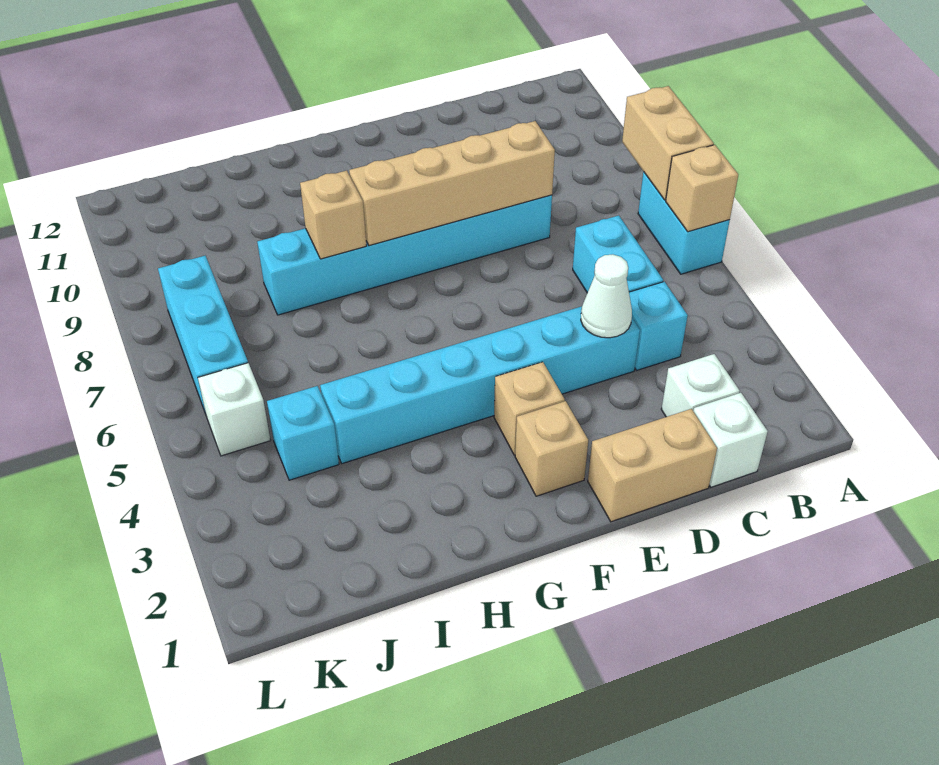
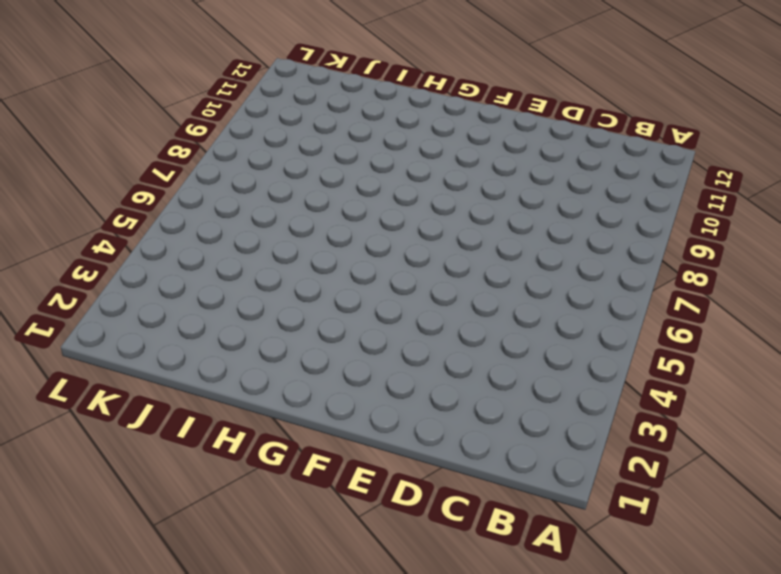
none -> cyan brick A6:A7 level 1
none -> white brick C1 level 1
none -> white brick C2 level 1

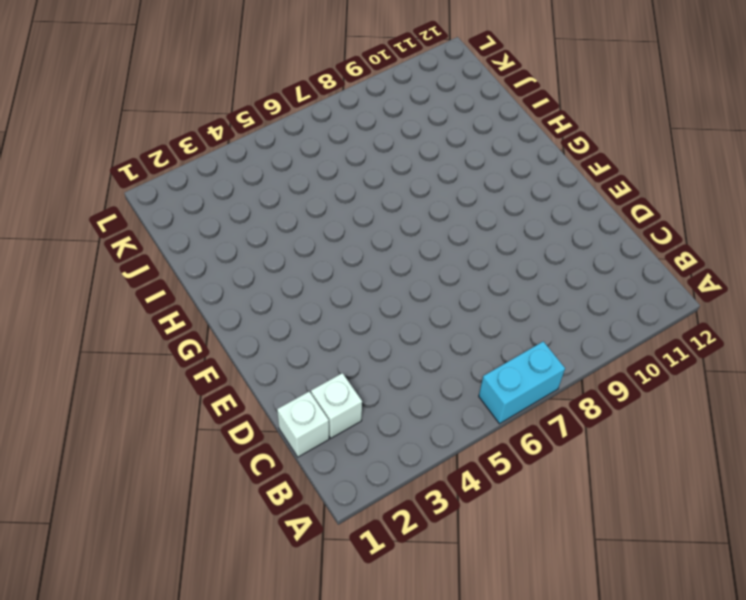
none -> cyan brick C4 level 1
none -> cyan brick C5:C6 level 1
none -> tan brick D1:E1 level 1

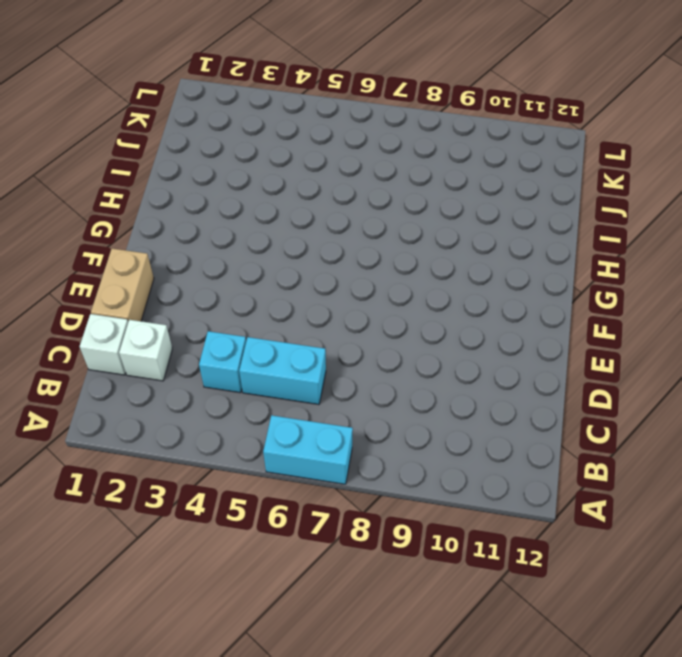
none -> cyan brick D4:I4 level 1
none -> cyan brick D8:I8 level 1
none -> tan brick F2 level 1

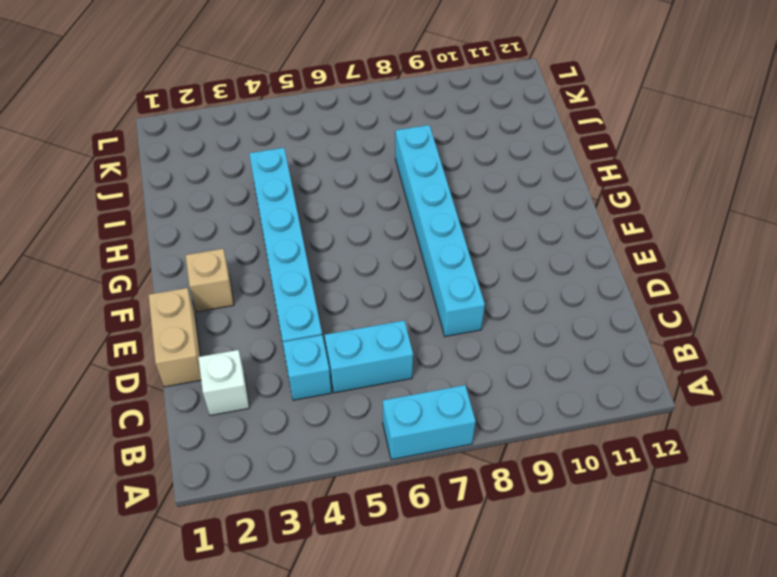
none -> white brick C1 level 1
none -> tan brick F3 level 1
none -> cyan brick J4 level 1

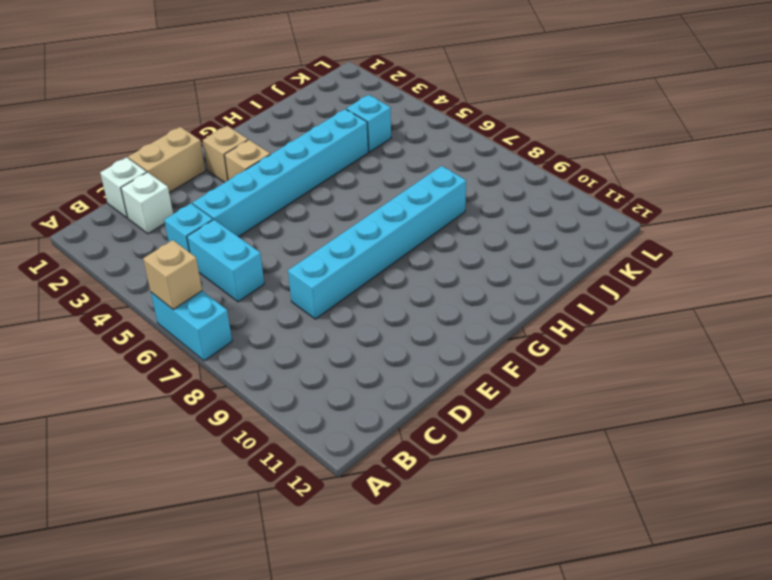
none -> white brick K5 level 1
none -> cyan brick K6:K8 level 1
none -> tan brick A7:A8 level 2

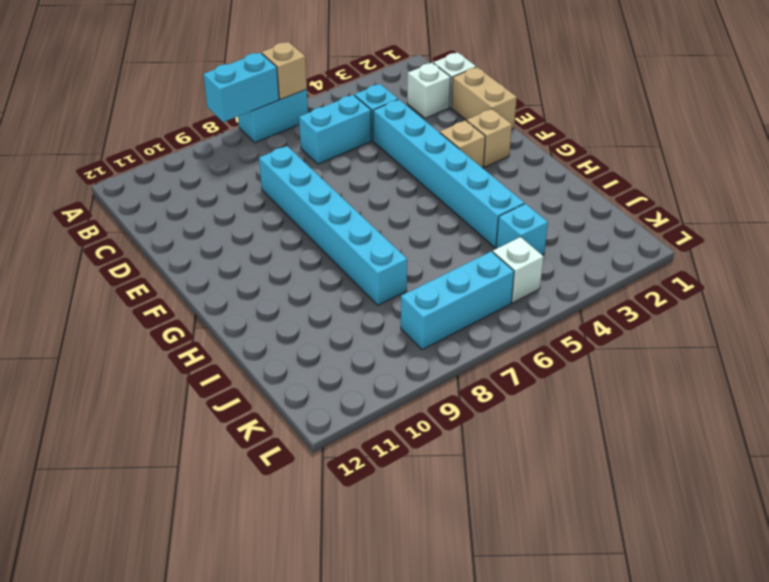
cyan brick A7:A8 level 2 -> tan brick A7:A8 level 2
none -> white cone D4 level 2
none -> tan brick D8:G8 level 2
none -> tan brick H8 level 2

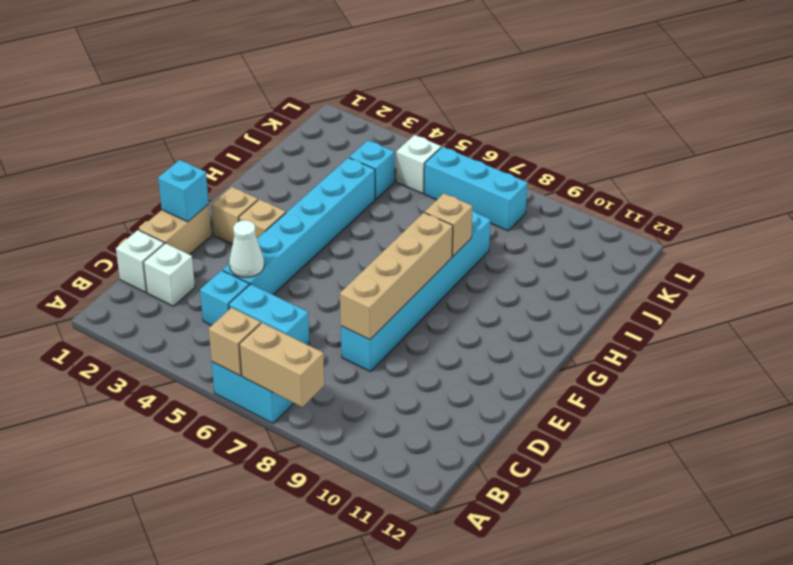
cyan brick E1 level 2 -> none

